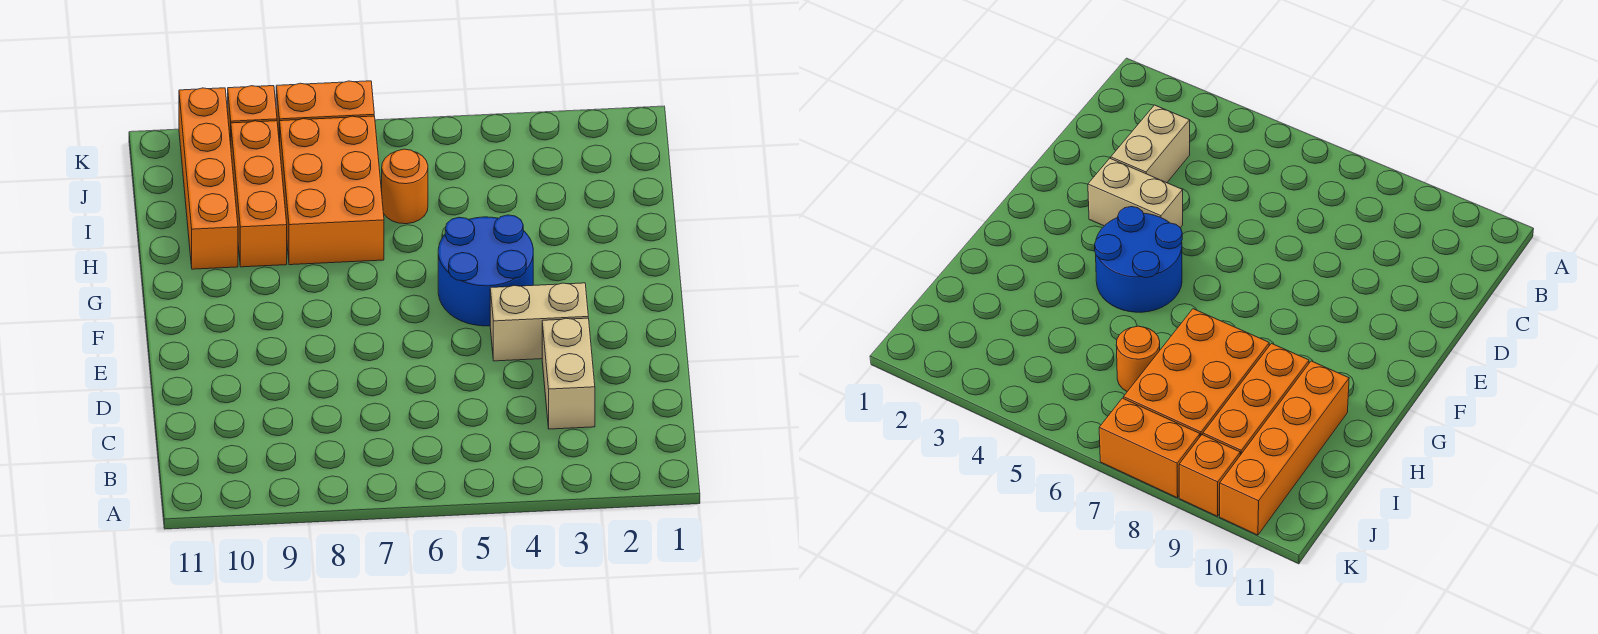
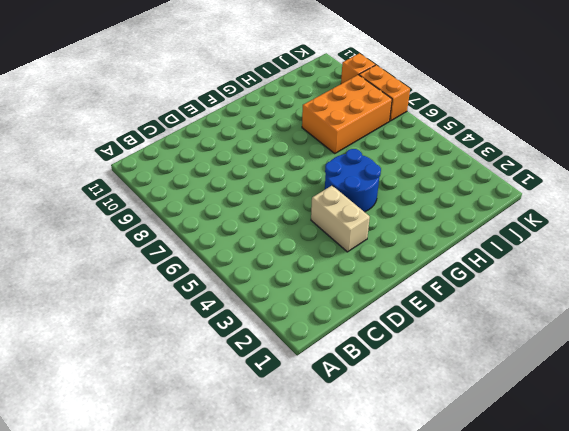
none -> tan brick C3:D3 level 1
none -> orange brick H9:J9 level 1

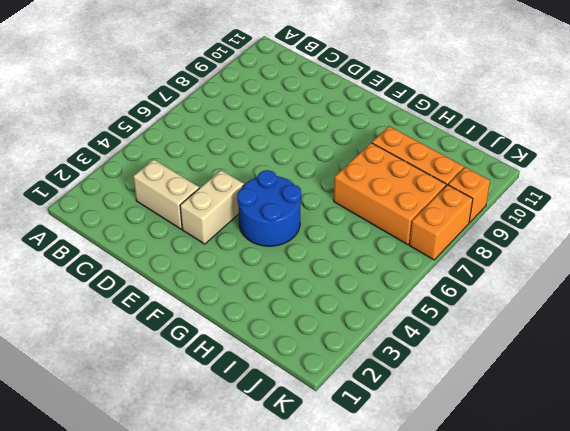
none -> orange brick H10:K10 level 1
none -> orange round brick I6 level 1

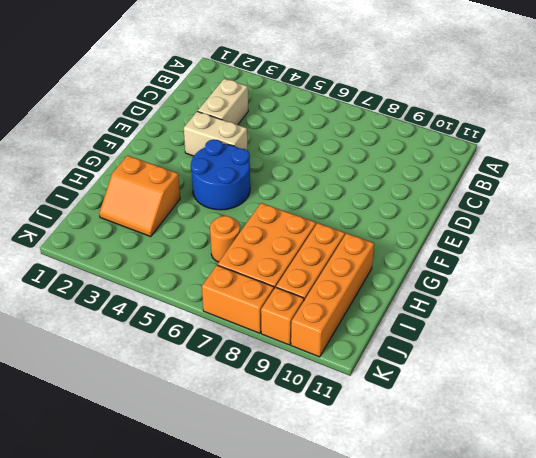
orange slope H2:I3 level 1 top H -> none

